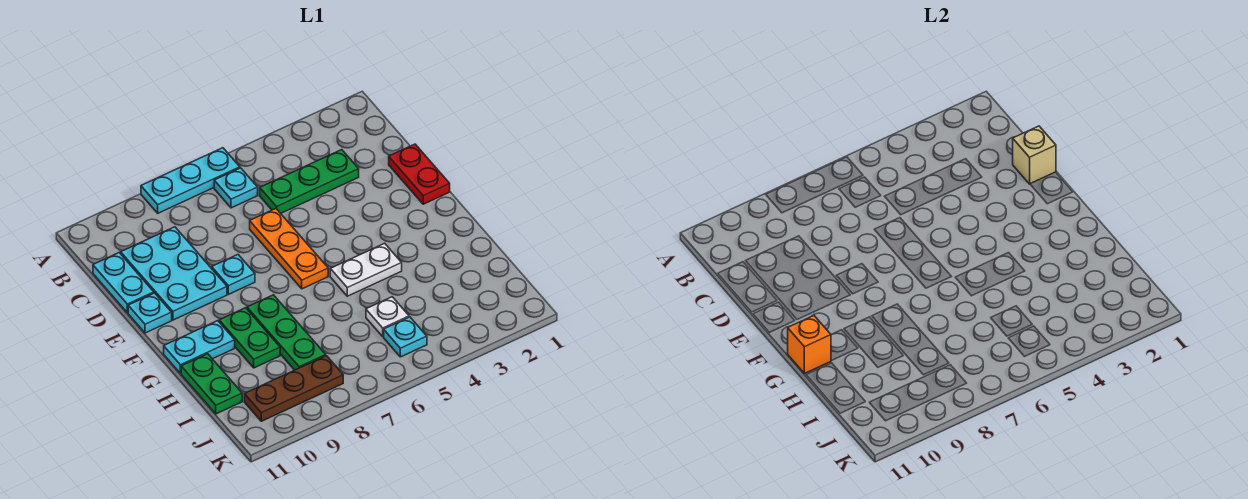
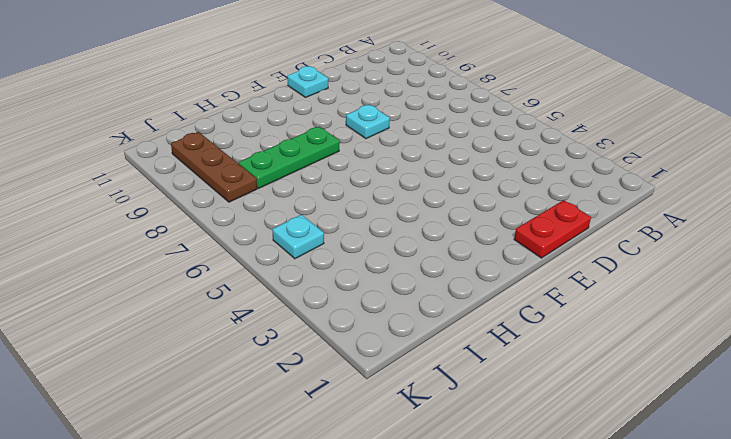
none -> cyan plate A6:A8 level 1
none -> cyan plate B6 level 1
none -> green plate C3:C5 level 1

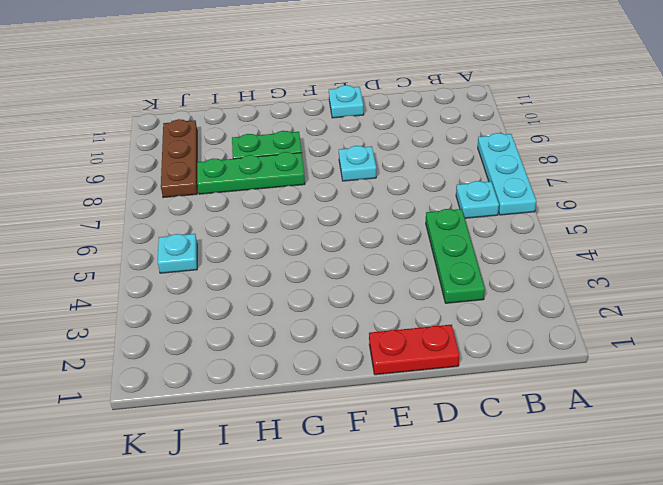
none -> cyan plate C9:E10 level 1
none -> cyan plate C11:D11 level 1
none -> orange plate D6:F6 level 1

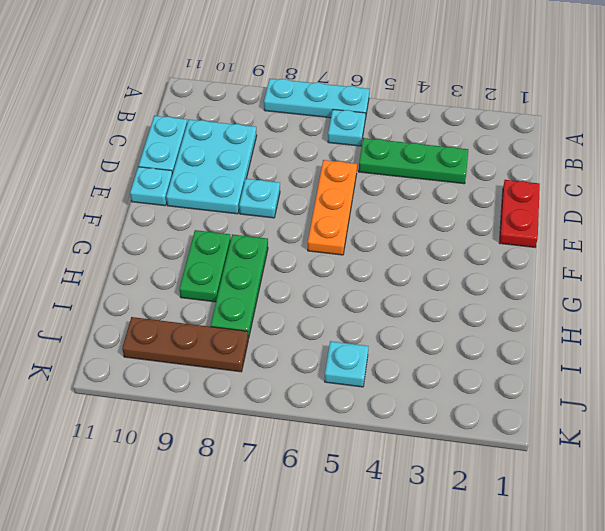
none -> white plate G4:G5 level 1
none -> cyan plate G10:G11 level 1
none -> green plate H11:I11 level 1

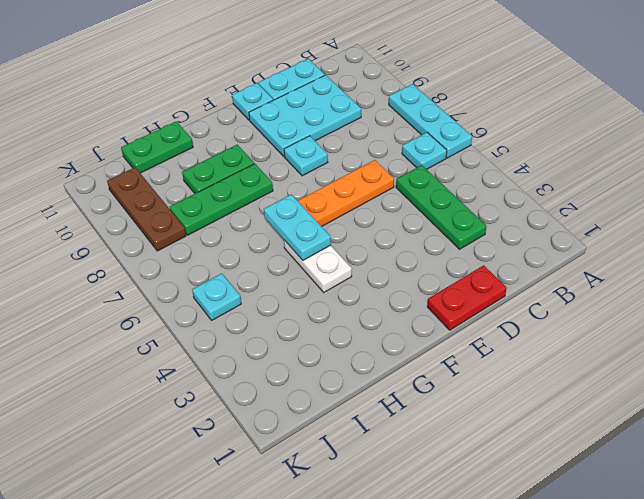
cyan plate G5:G6 level 2 -> cyan plate G10:G11 level 1
none -> white plate I5 level 1
none -> tan brick D1 level 2
none -> orange brick G11 level 2

